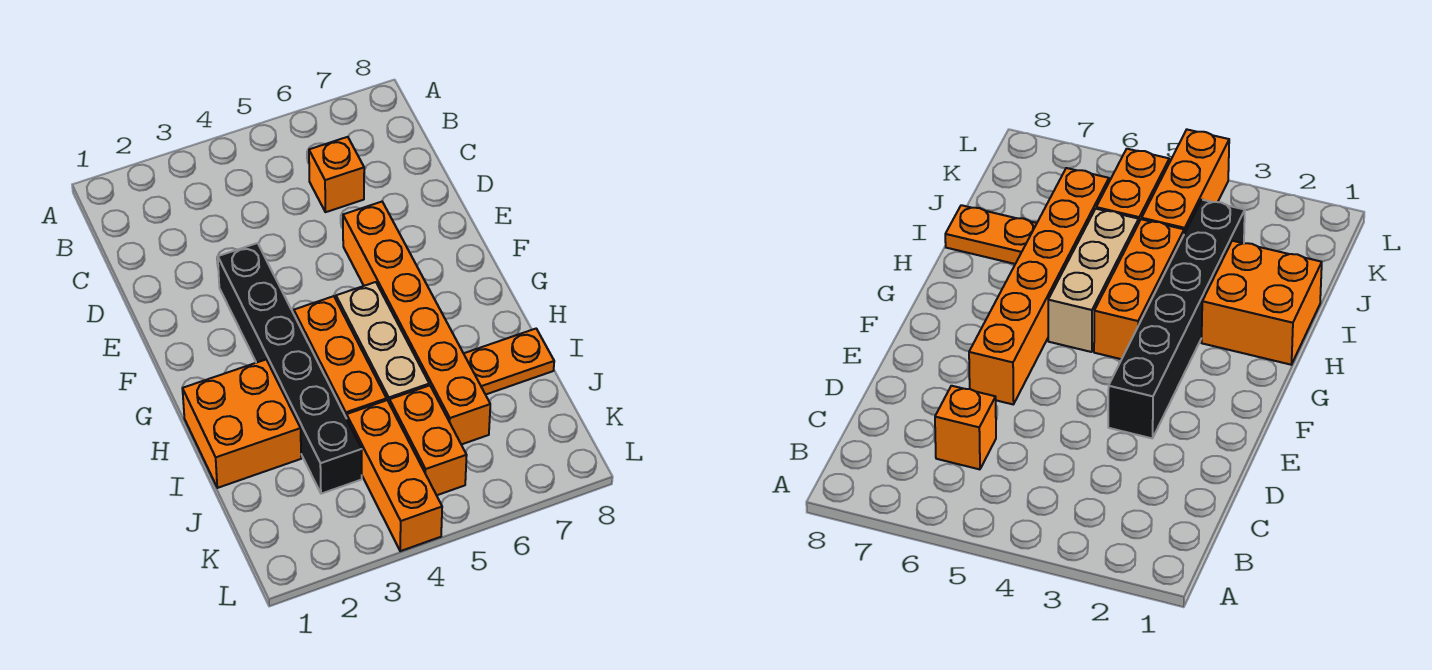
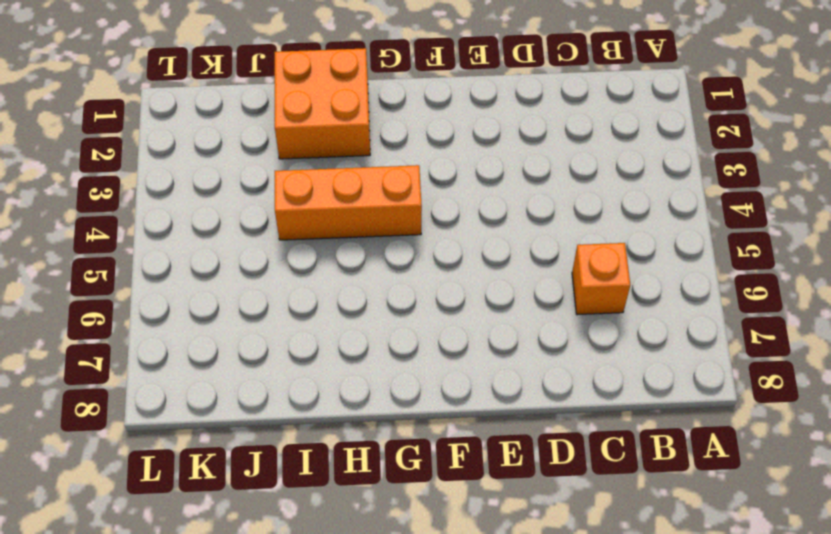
none -> black brick E3:J3 level 1
none -> orange brick E6:J6 level 1

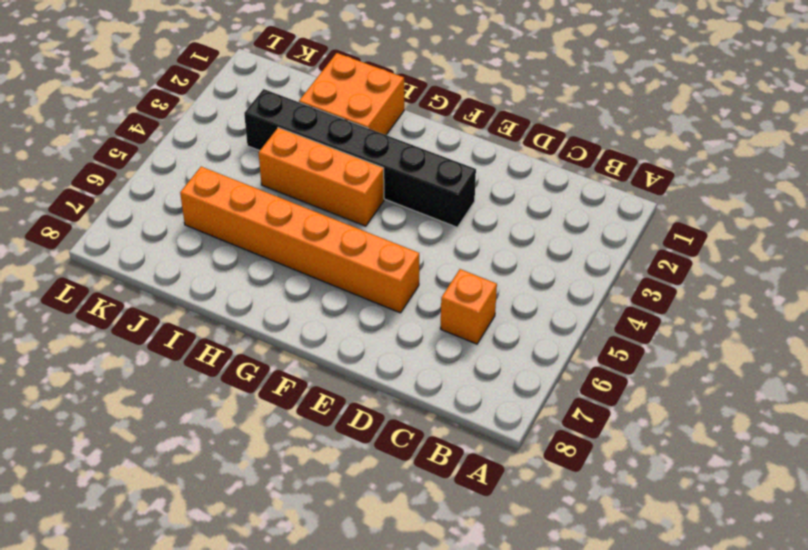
none -> tan brick G5:I5 level 1
none -> orange plate I7:I8 level 1

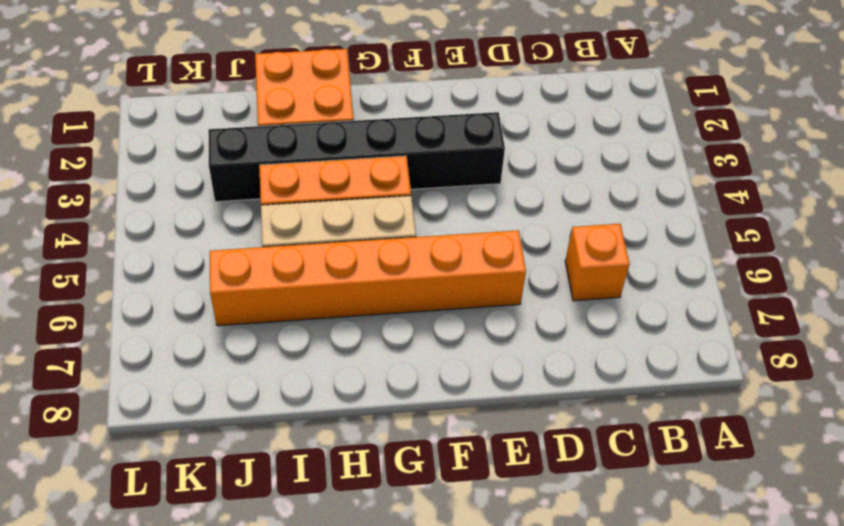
none -> orange plate I7:I8 level 1
none -> orange brick J4:L4 level 1

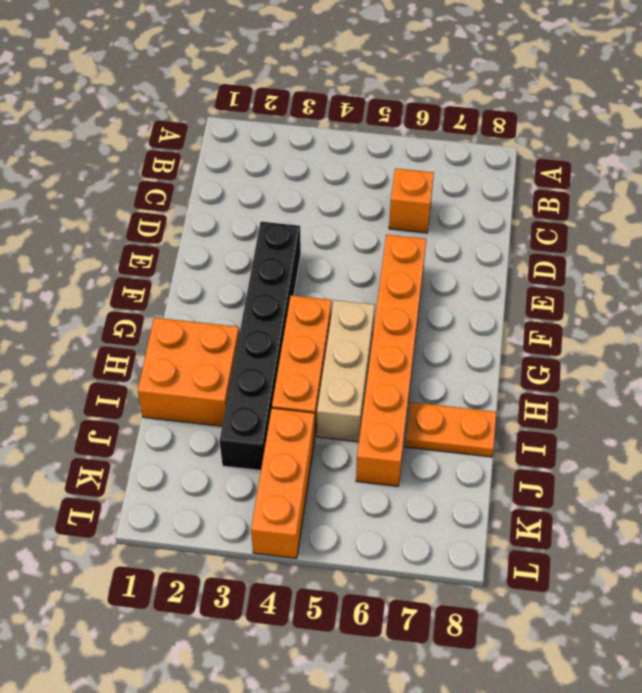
none -> orange brick J5:K5 level 1

